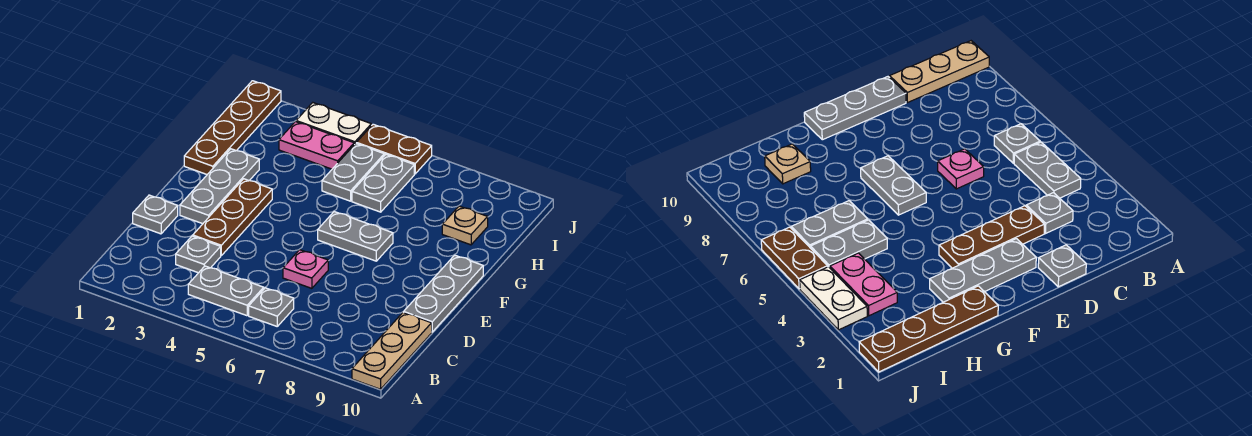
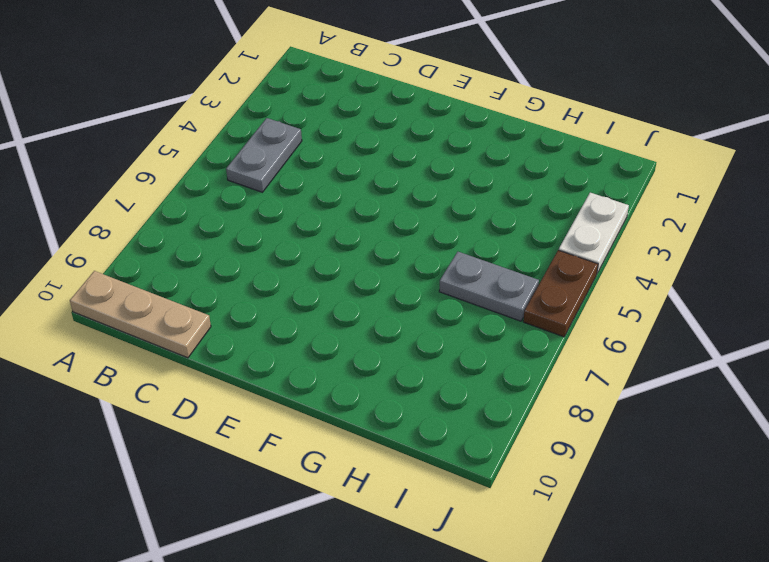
none -> grey plate B6 level 1
none -> grey plate C3 level 1
none -> grey plate D1 level 1

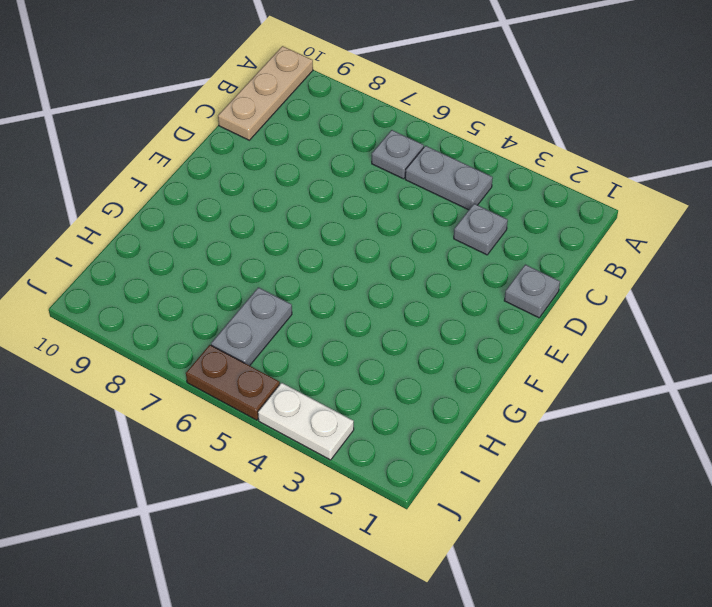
none -> brown plate D3:F3 level 1
none -> pink plate D6 level 1
none -> grey plate D10:F10 level 1

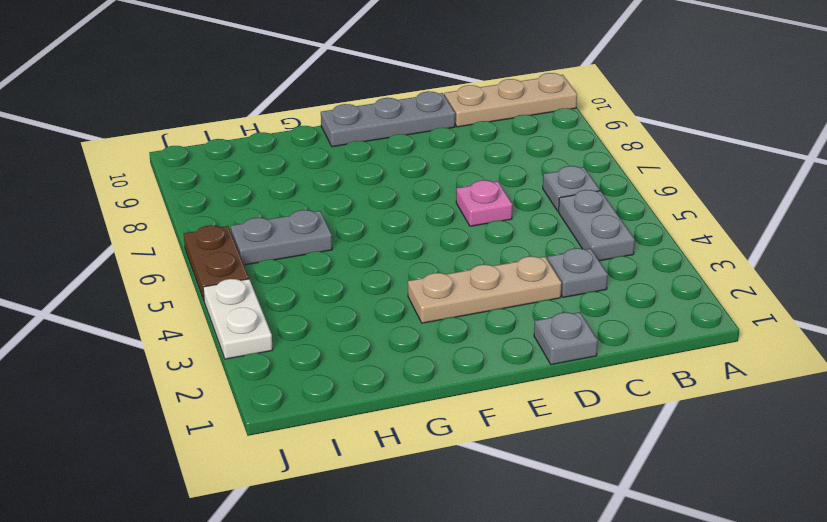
tan plate D3:F3 level 1 -> brown plate D3:F3 level 1
none -> grey plate E2:G2 level 1
none -> grey plate F6:F7 level 1
none -> brown plate G1:J1 level 1

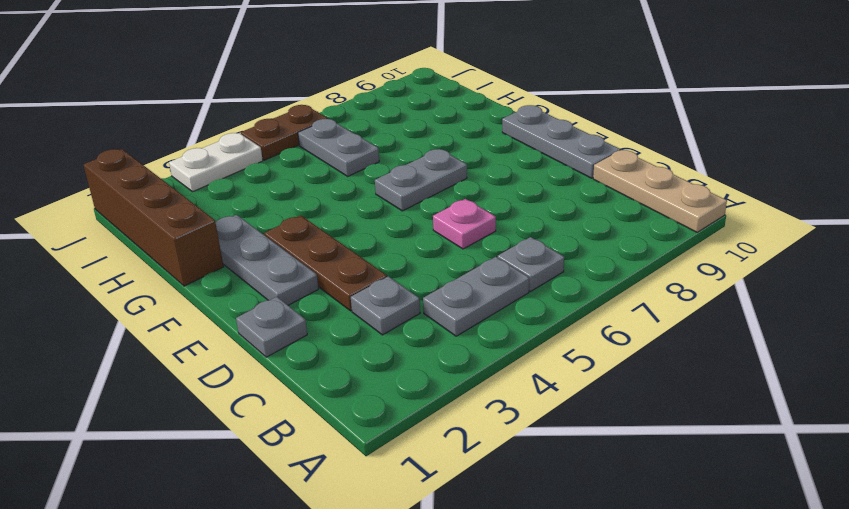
brown brick G1:J1 level 1 -> brown plate G1:J1 level 1
none -> grey plate H5:I5 level 1
none -> tan plate H9 level 1
none -> pink plate I3:I4 level 1

